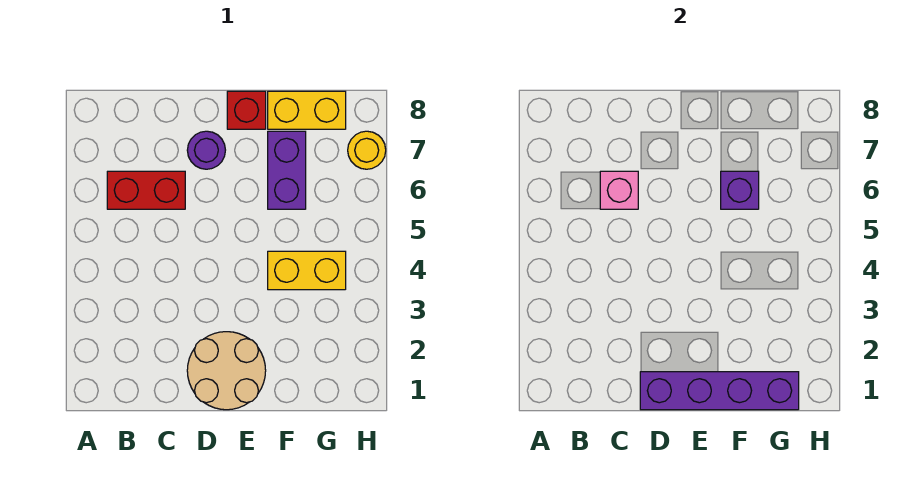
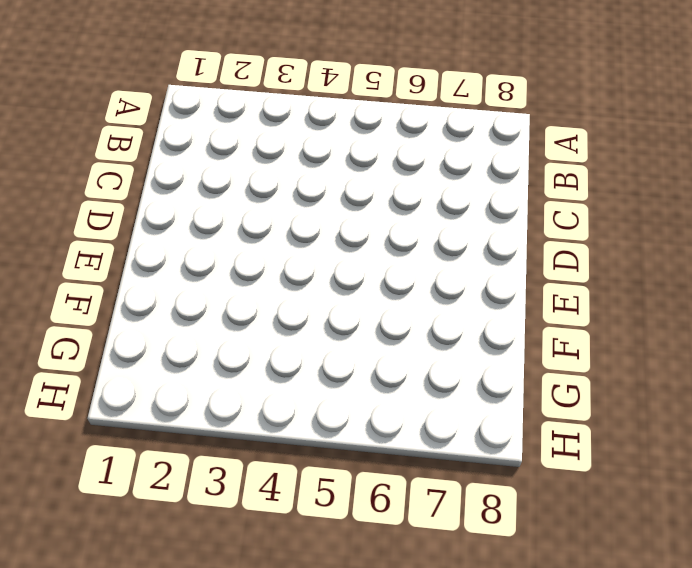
none -> red brick B6:C6 level 1
none -> tan round brick D1:E2 level 1

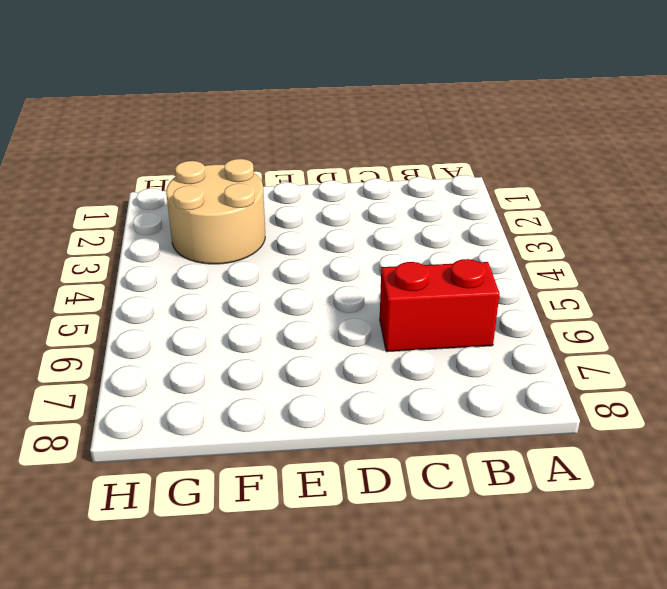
tan round brick F2:G3 level 1 -> tan round brick D1:E2 level 1
none -> purple round brick D7 level 1
none -> red brick E8 level 1

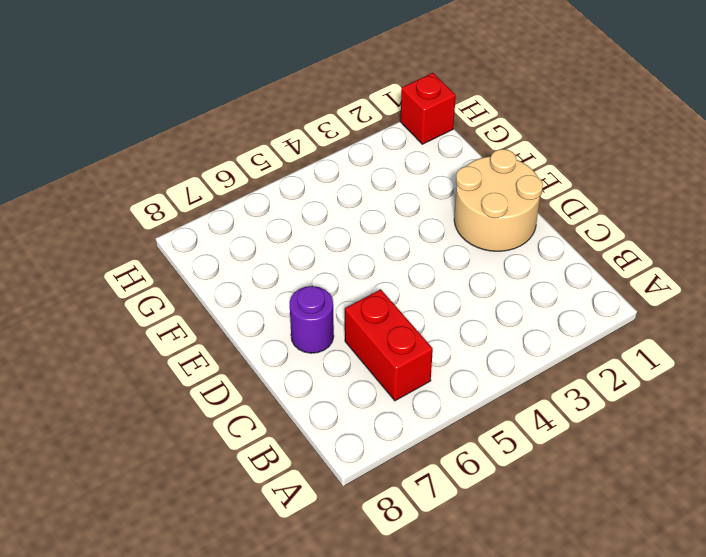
red brick H1 level 1 -> red brick E8 level 1
none -> yellow brick F4:G4 level 1
none -> purple brick F6:F7 level 1

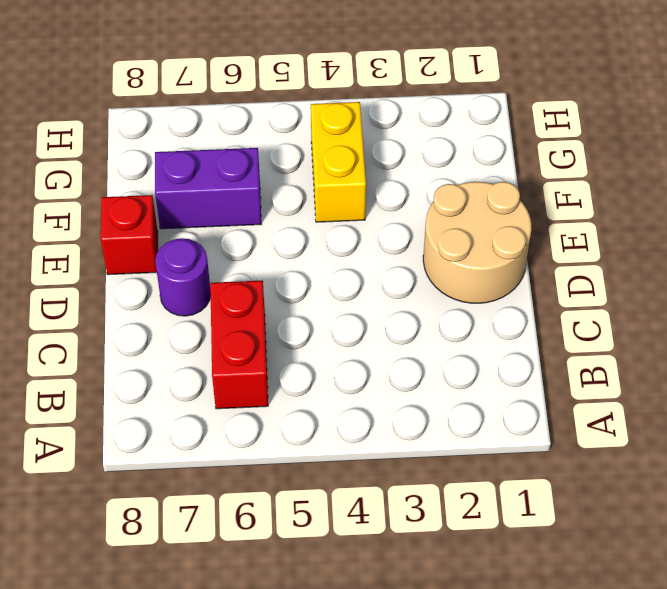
none -> yellow brick F8:G8 level 1
none -> yellow round brick H7 level 1

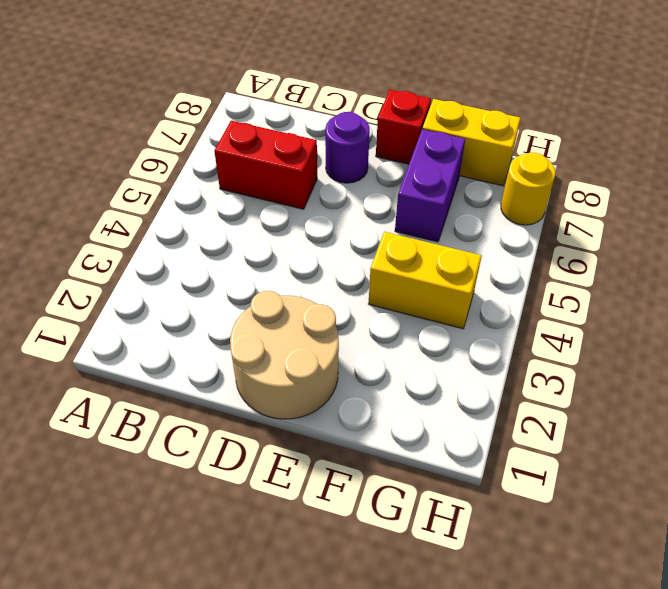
none -> pink brick C6 level 2
none -> purple brick D1:G1 level 2

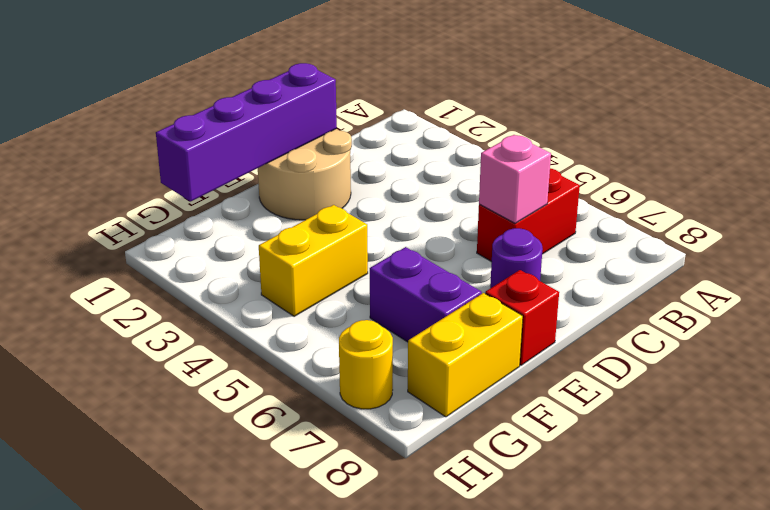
none -> purple brick F6 level 2

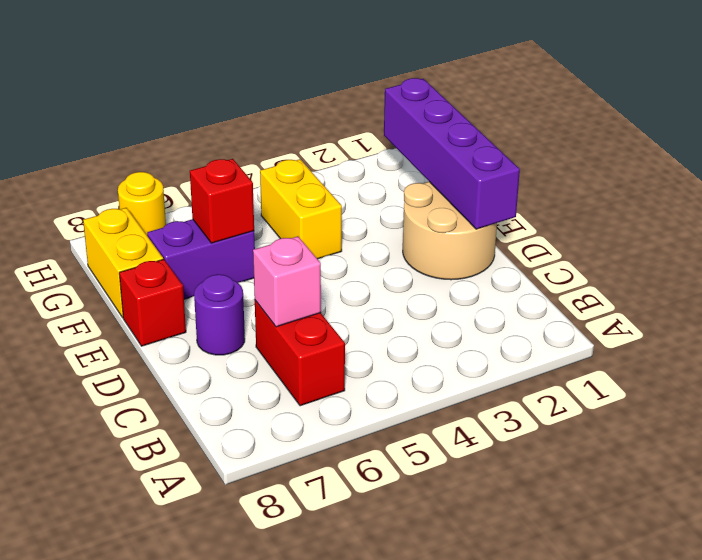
red brick F6 level 2 -> purple brick F6 level 2

